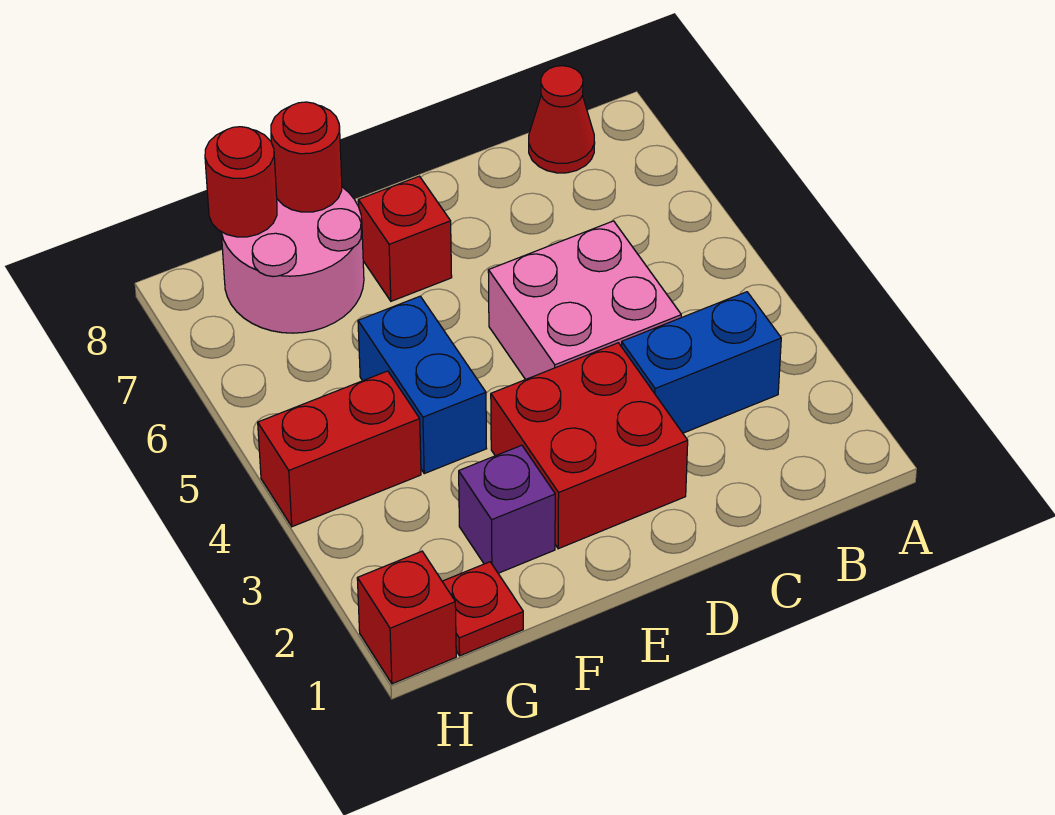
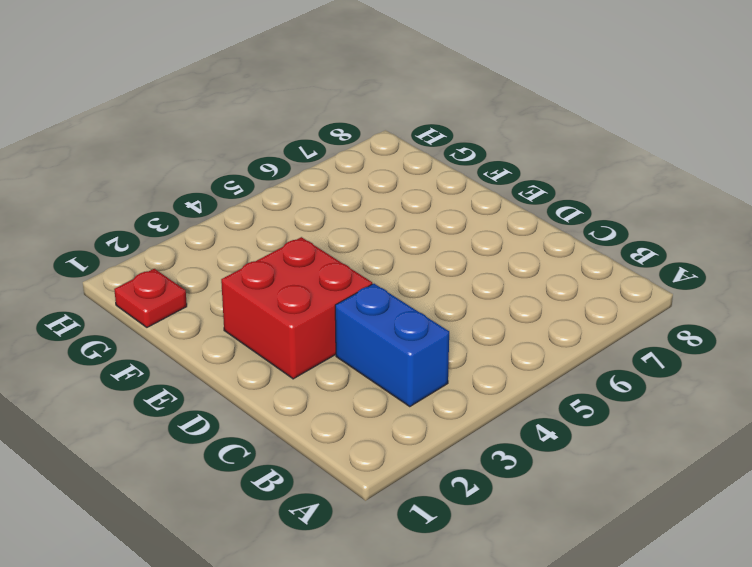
none -> red cone B8 level 1
none -> pink brick C4:D5 level 1
none -> red brick E7 level 1

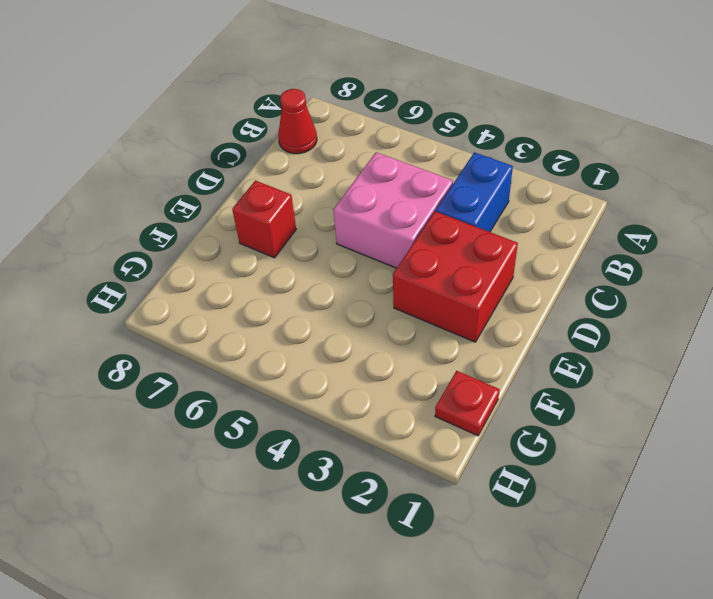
none -> purple brick F2 level 1
none -> blue brick F4:F5 level 1
none -> pink round brick F7:G8 level 1

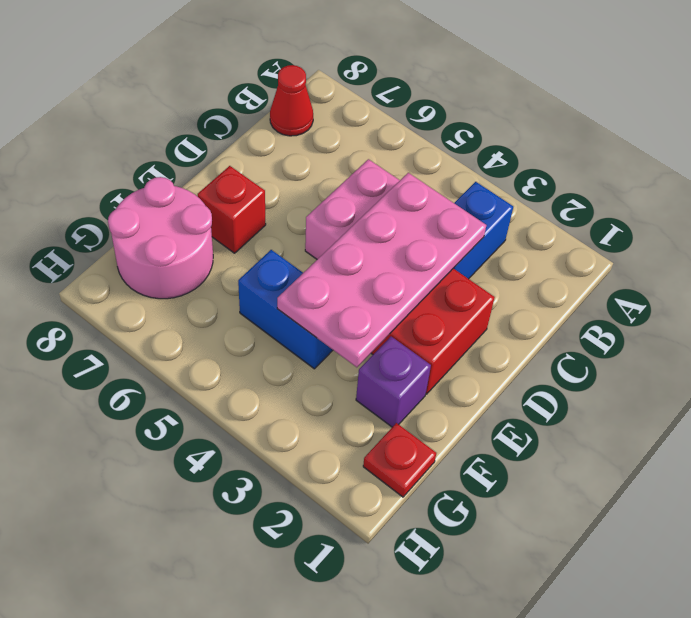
pink plate C3:F4 level 2 -> none
none -> red brick G4:H4 level 1
none -> red brick H1 level 1
none -> red round brick F8 level 2

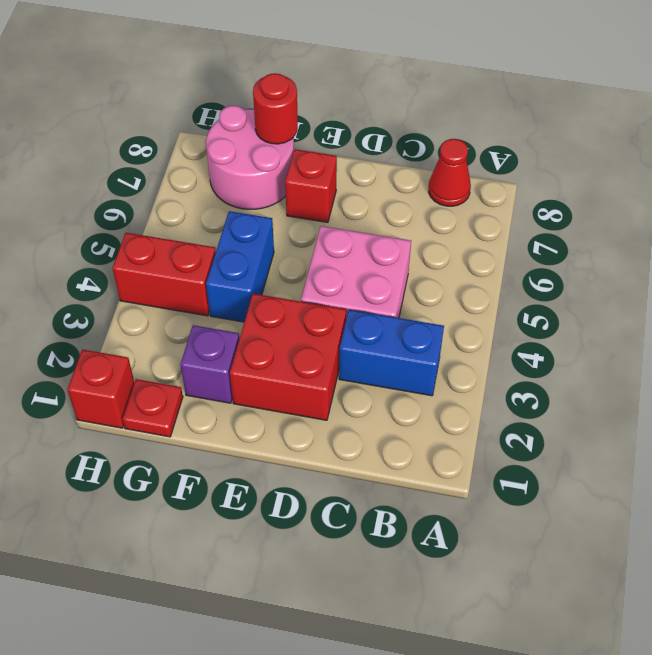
none -> red round brick G8 level 2

